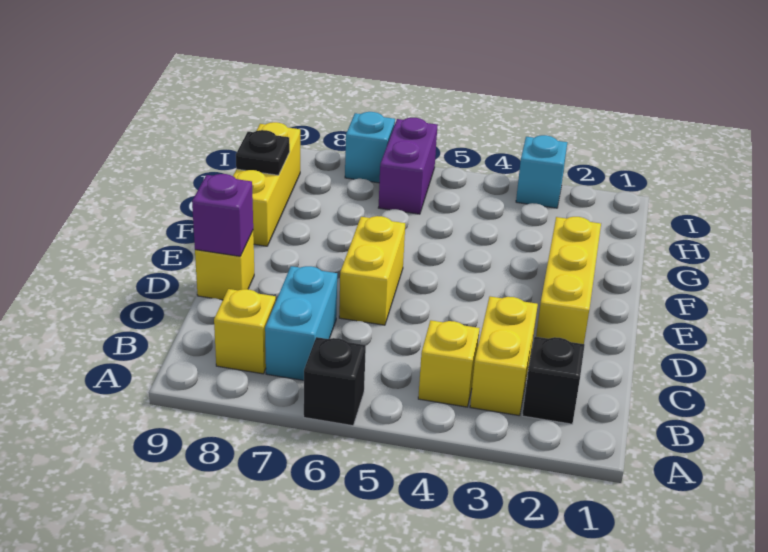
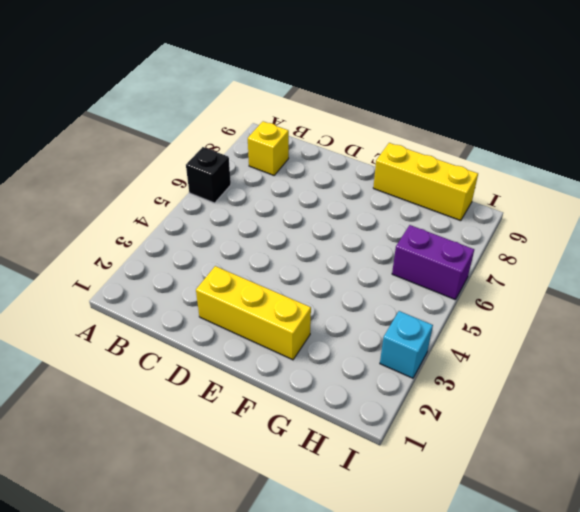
none -> black brick B2 level 1
none -> yellow brick B3:C3 level 1
none -> yellow brick B4 level 1

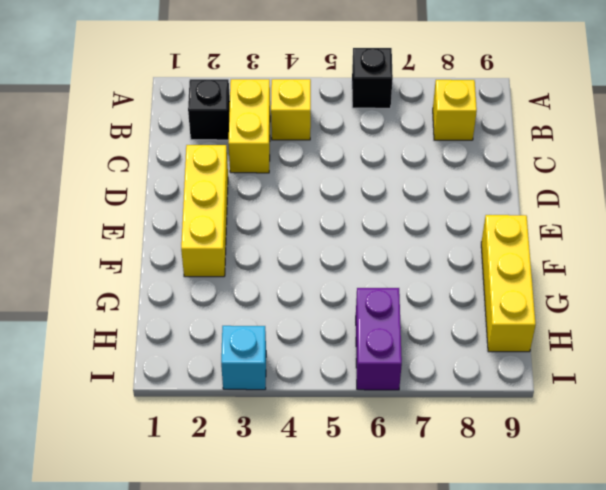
none -> cyan brick B7:C7 level 1
none -> yellow brick D6:E6 level 1
none -> yellow brick D9 level 1

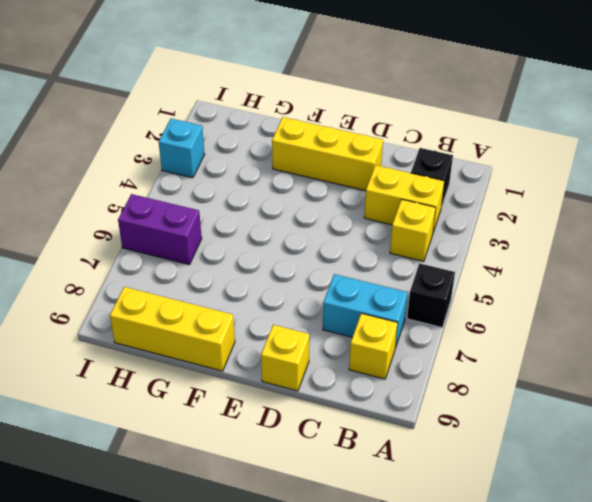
none -> yellow brick D6:E6 level 1
none -> cyan brick I7 level 1
none -> purple brick D9 level 2

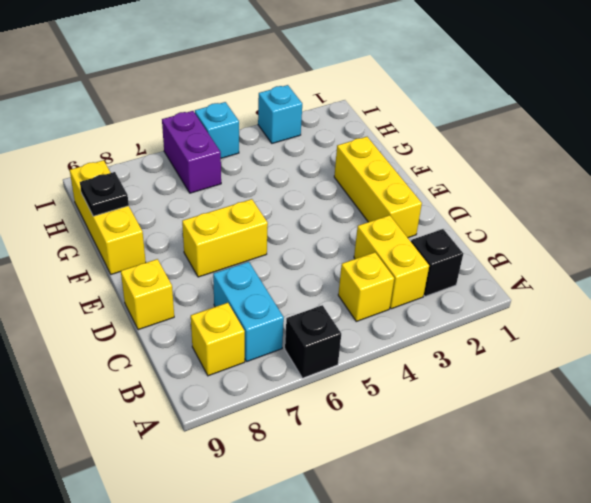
yellow brick E6:E7 level 1 -> yellow brick D6:E6 level 1
cyan brick I5 level 1 -> cyan brick I7 level 1
none -> purple brick D9 level 2

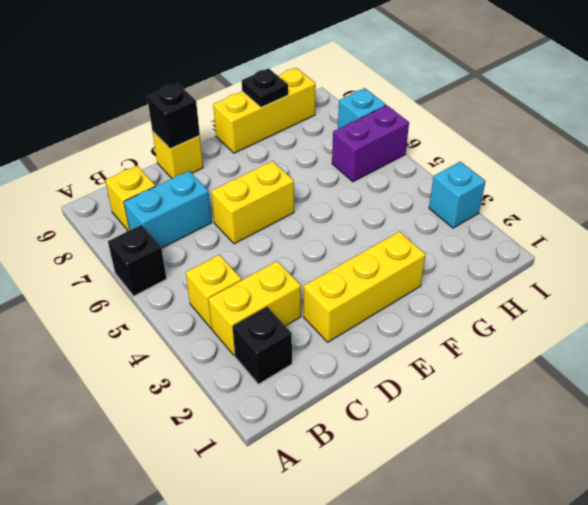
black brick D9 level 2 -> purple brick D9 level 2

